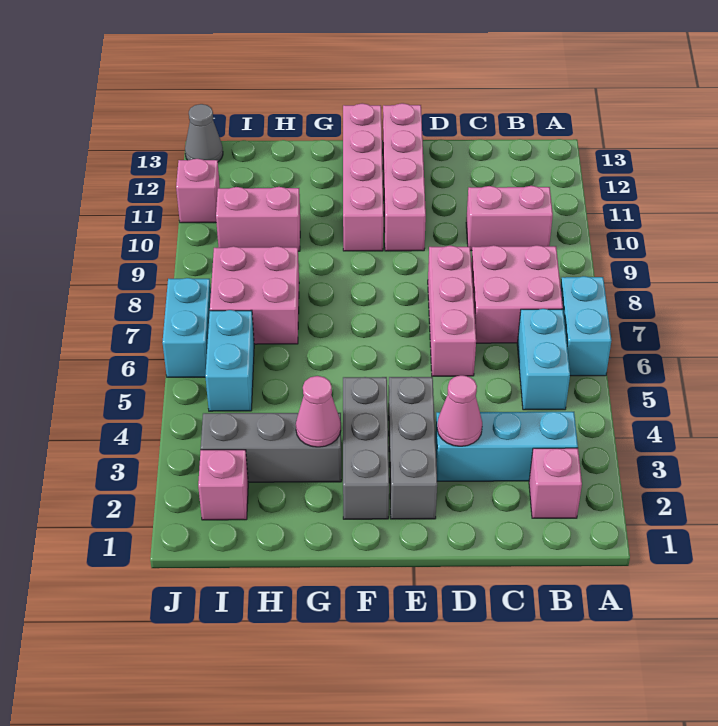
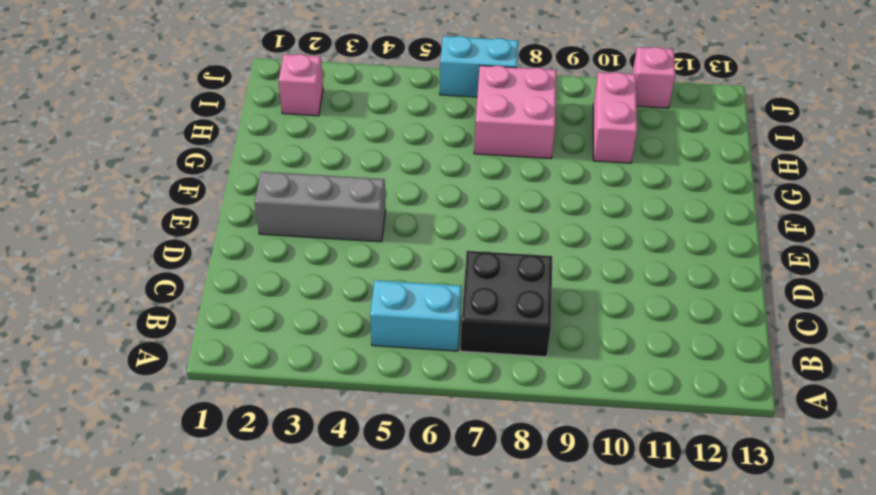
black brick B7:C8 level 1 -> pink brick B7:C8 level 1
none -> cyan brick A6:A7 level 1
none -> pink brick B2 level 1
none -> cyan brick B3:D3 level 1

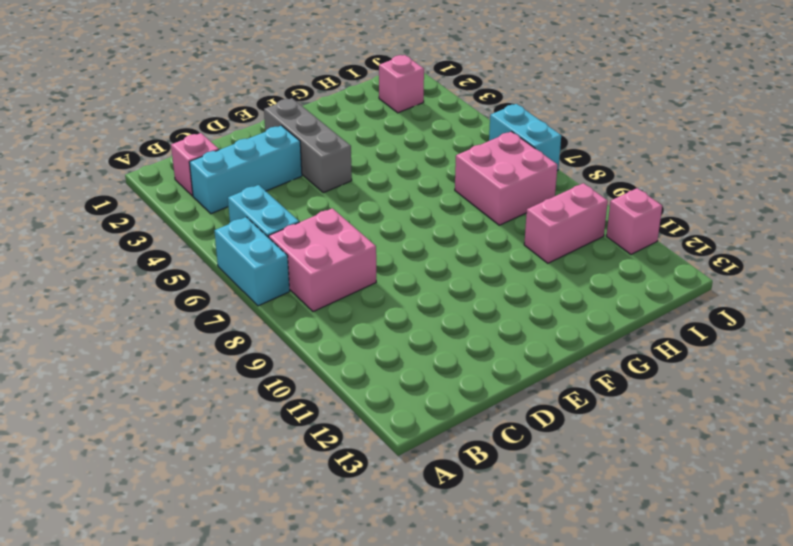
none -> pink brick B10:C10 level 1
none -> pink brick D6:D8 level 1
none -> pink brick E10:E13 level 1

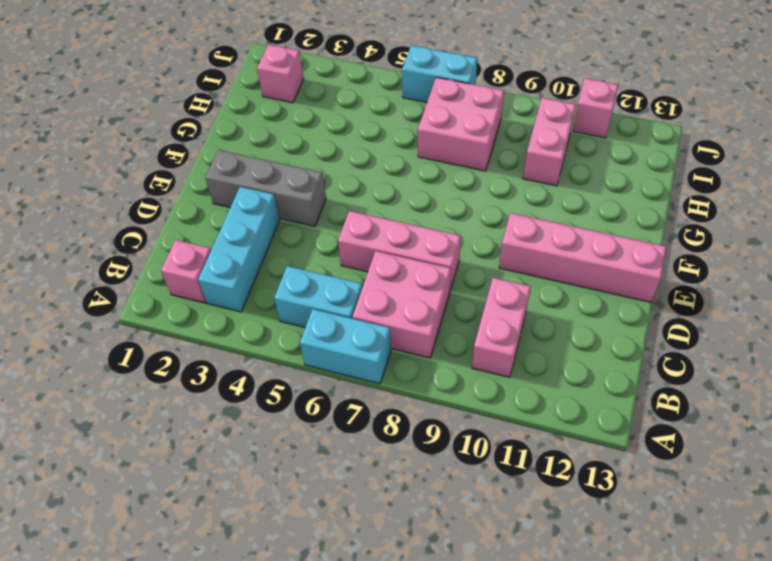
none -> grey brick F2:F4 level 1
none -> pink brick F10:F13 level 1
none -> grey brick G3:I3 level 1

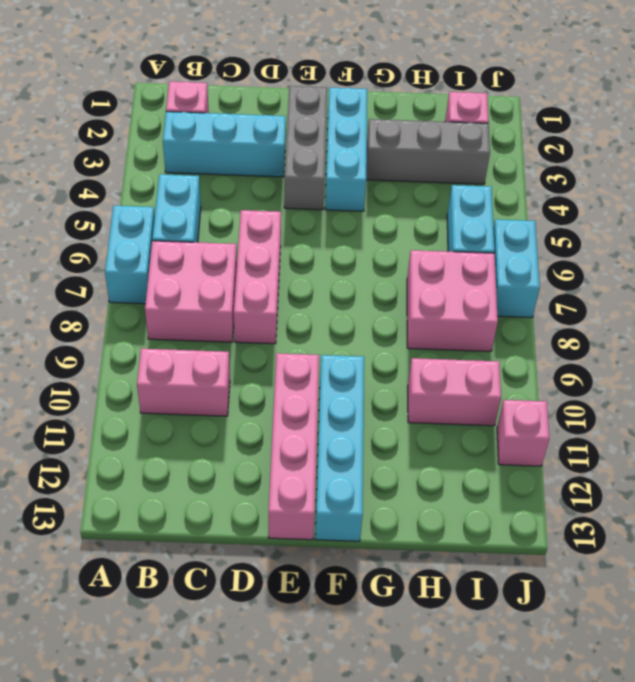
cyan brick F2:F4 level 1 -> grey brick F2:F4 level 1
cyan brick F10:F13 level 1 -> pink brick F10:F13 level 1
none -> grey cone J13 level 1
none -> pink cone D3 level 2
none -> pink cone G3 level 2

